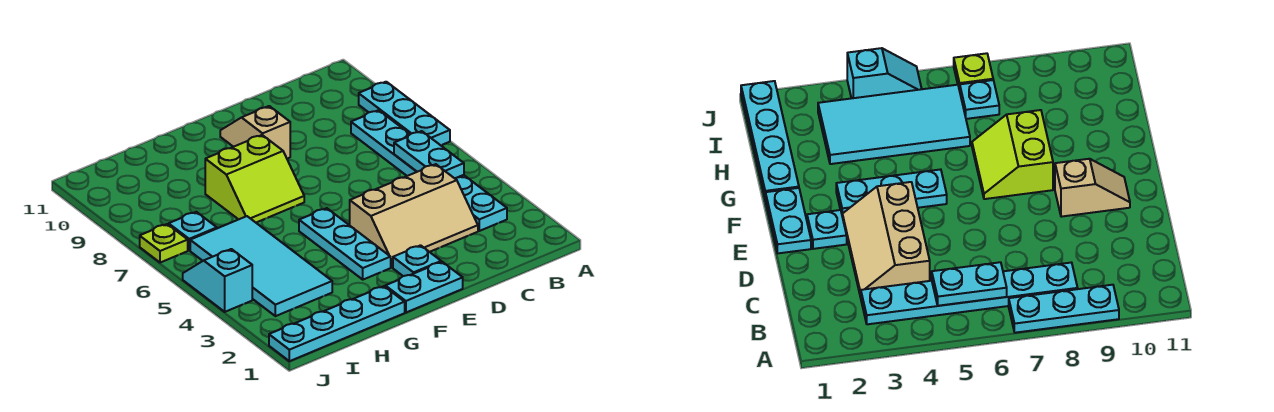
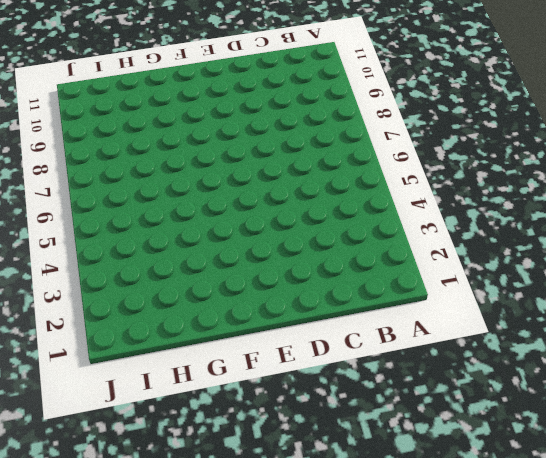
none -> cyan plate A7:A9 level 1
none -> cyan plate B3:B8 level 1
none -> tan slope C3:E4 level 1 top 4

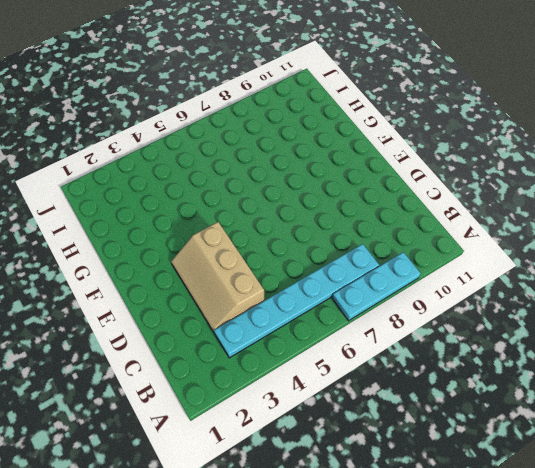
none -> cyan plate E1:F1 level 1
none -> cyan plate E2 level 1
none -> tan slope E9:E10 level 1 top 9

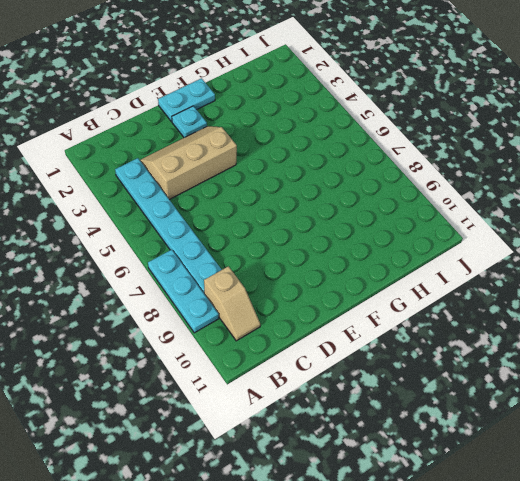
tan slope B9:B10 level 1 top 9 -> tan slope E9:E10 level 1 top 9
none -> cyan plate F3:F5 level 1
none -> lime slope F7:G8 level 1 top 8
none -> cyan plate G1:J1 level 1

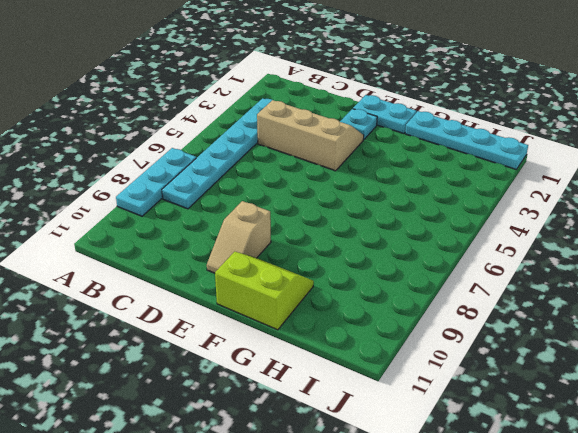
lime slope F10:G11 level 1 top 11 -> lime slope F7:G8 level 1 top 8
none -> cyan plate F3:F5 level 1
none -> cyan tile H3:I6 level 1
none -> cyan plate I7 level 1

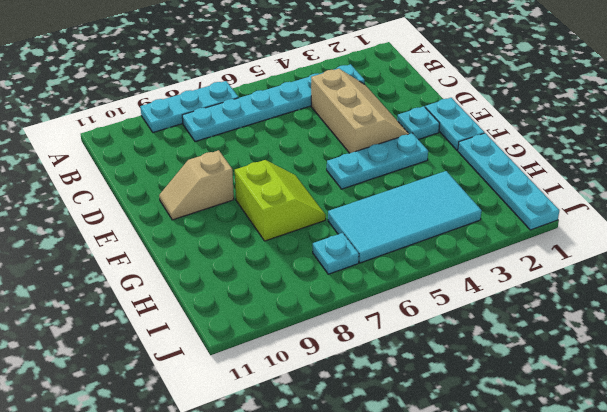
none -> cyan slope J4:J5 level 1 top 4
none -> lime plate J7 level 1
none -> cyan plate B5:B6 level 2

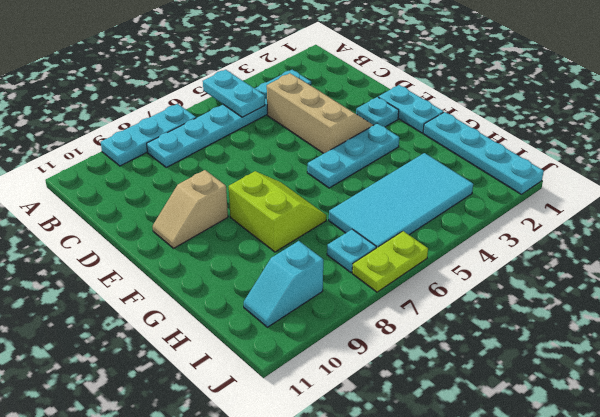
cyan plate A5:B5 level 2 -> cyan plate B5:B6 level 2
cyan slope I9:I10 level 1 top 9 -> cyan slope J4:J5 level 1 top 4
lime plate J6:J7 level 1 -> lime plate J7 level 1

